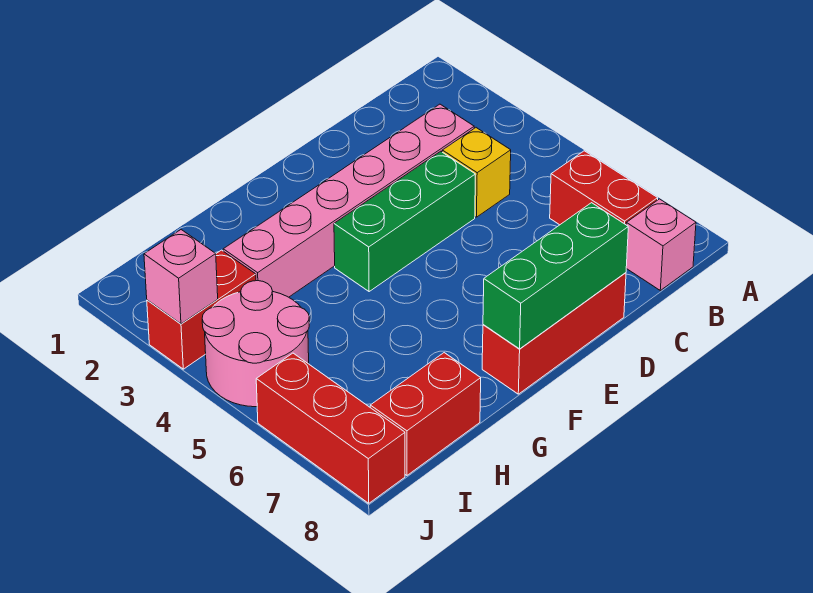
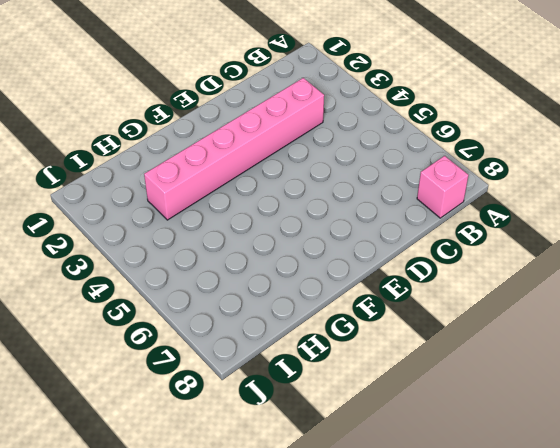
none -> red brick B6:B7 level 1
none -> yellow brick C4 level 1
none -> green brick D4:F4 level 1

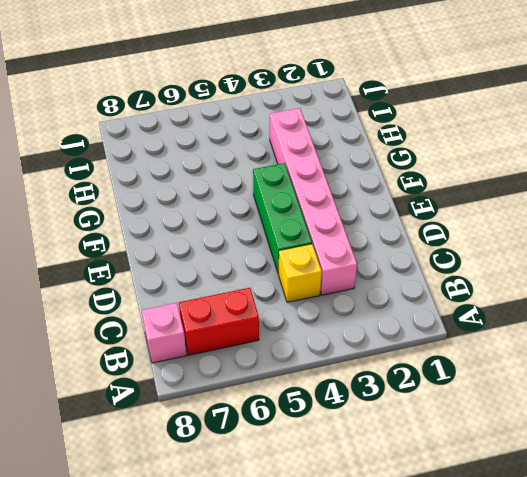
none -> red brick D8:F8 level 1
none -> red brick H8:I8 level 1
none -> red brick I3:J3 level 1

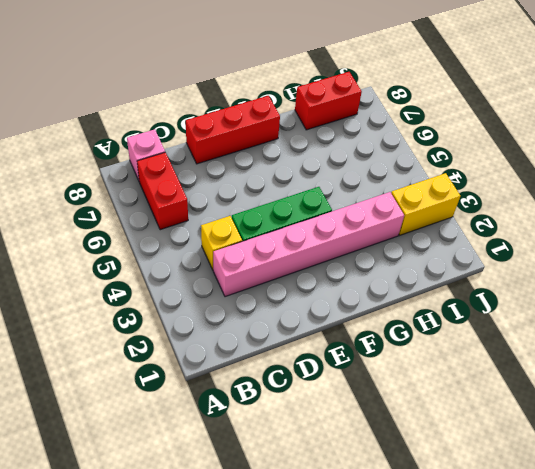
yellow brick I3:J3 level 1 -> red brick I3:J3 level 1
none -> pink round brick I4:J5 level 1
none -> red brick J6:J8 level 1
none -> green brick D8:F8 level 2

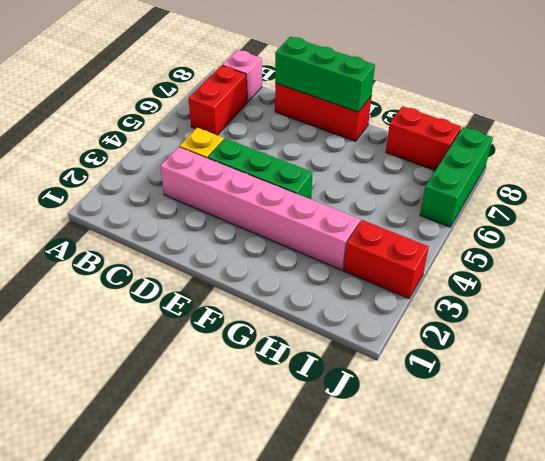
green brick J6:J8 level 1 -> red brick J6:J8 level 1
none -> pink round brick I4:J5 level 1
none -> pink brick J3 level 2

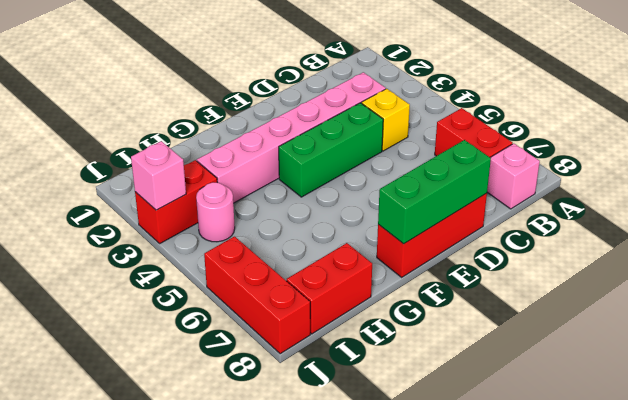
pink round brick I4 level 1 -> pink round brick I4:J5 level 1

